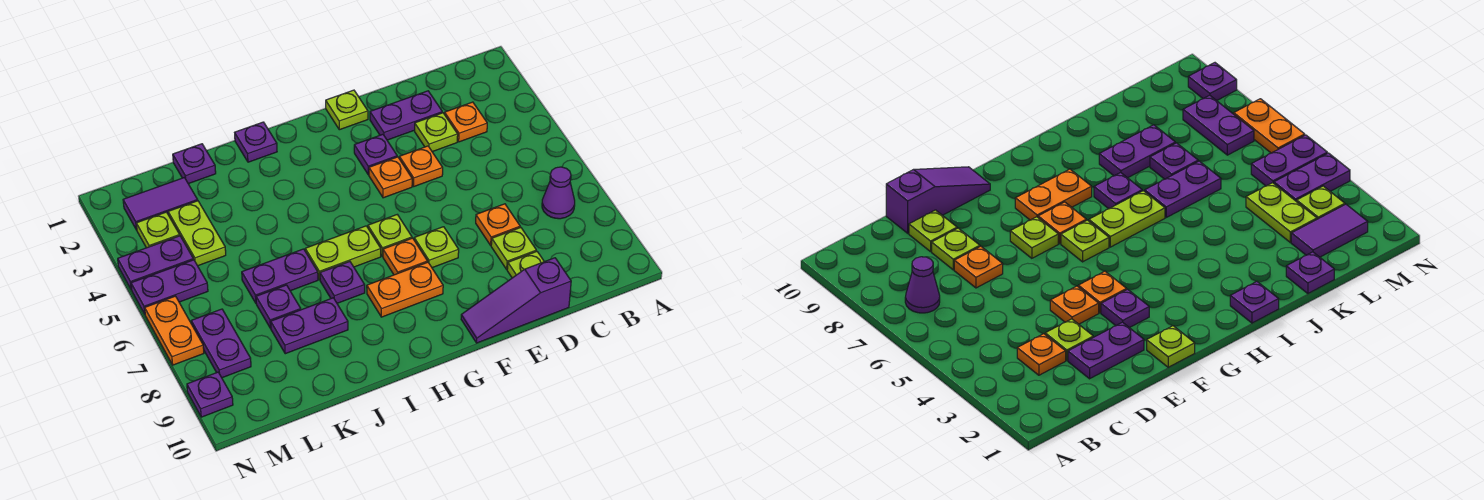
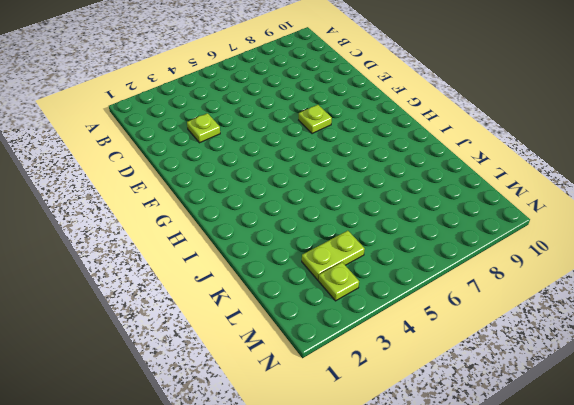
none -> purple cone B7 level 1
none -> orange plate C3 level 1
none -> purple plate D2:E2 level 1
none -> orange plate D7 level 1

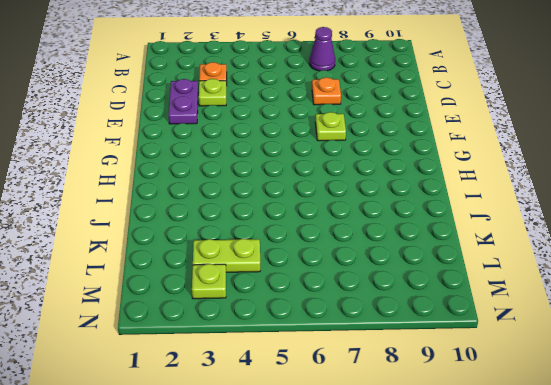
none -> lime plate D8 level 1
none -> lime plate D9 level 1
none -> purple slope D10:F10 level 1 top D
none -> orange plate E4 level 1

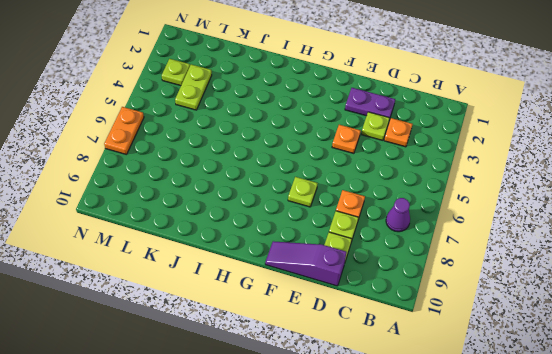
none -> lime plate F1 level 1
none -> purple plate F3 level 1
none -> orange plate F4 level 1
none -> lime plate G6 level 1

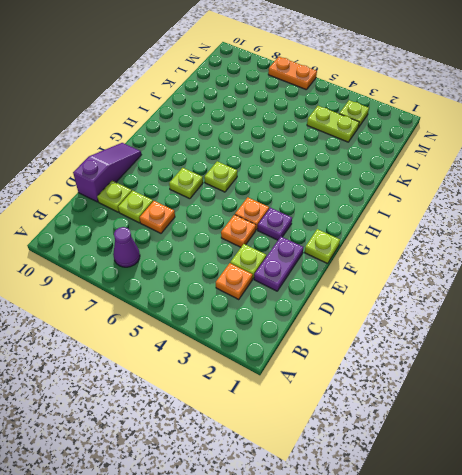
none -> orange plate G7 level 1
none -> orange plate G8:H8 level 1
none -> lime plate H6:I6 level 1
none -> purple plate I1 level 1

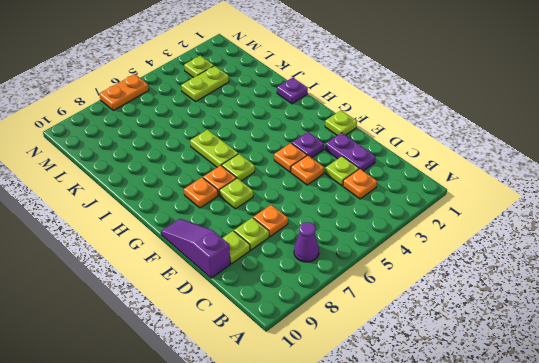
orange plate G8 level 1 -> orange plate G8:H8 level 1
none -> purple plate I7 level 1
none -> purple plate J6:K6 level 1
none -> purple plate J8:K8 level 1
none -> purple plate K1 level 1

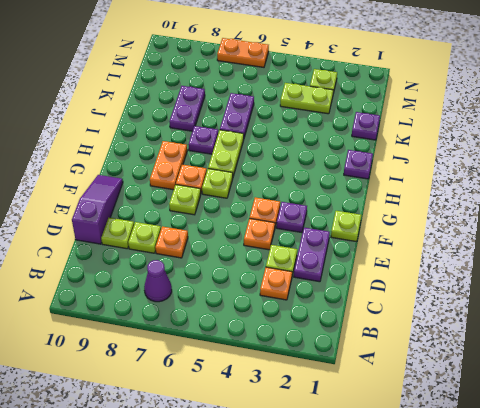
none -> purple plate K7 level 1
none -> purple tile L2:M2 level 1
none -> purple plate M4:N4 level 1
none -> purple plate M5:N5 level 1

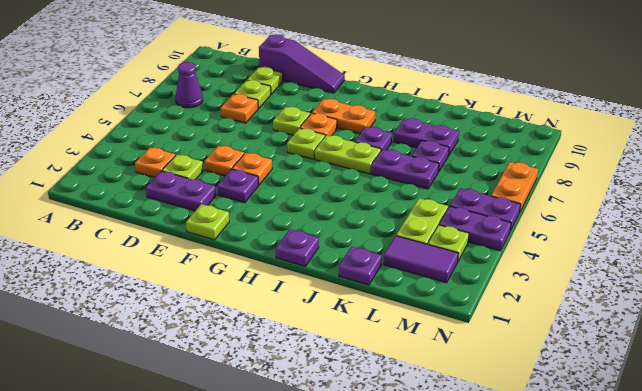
none -> purple plate M7:M8 level 1
none -> purple plate N9 level 1

